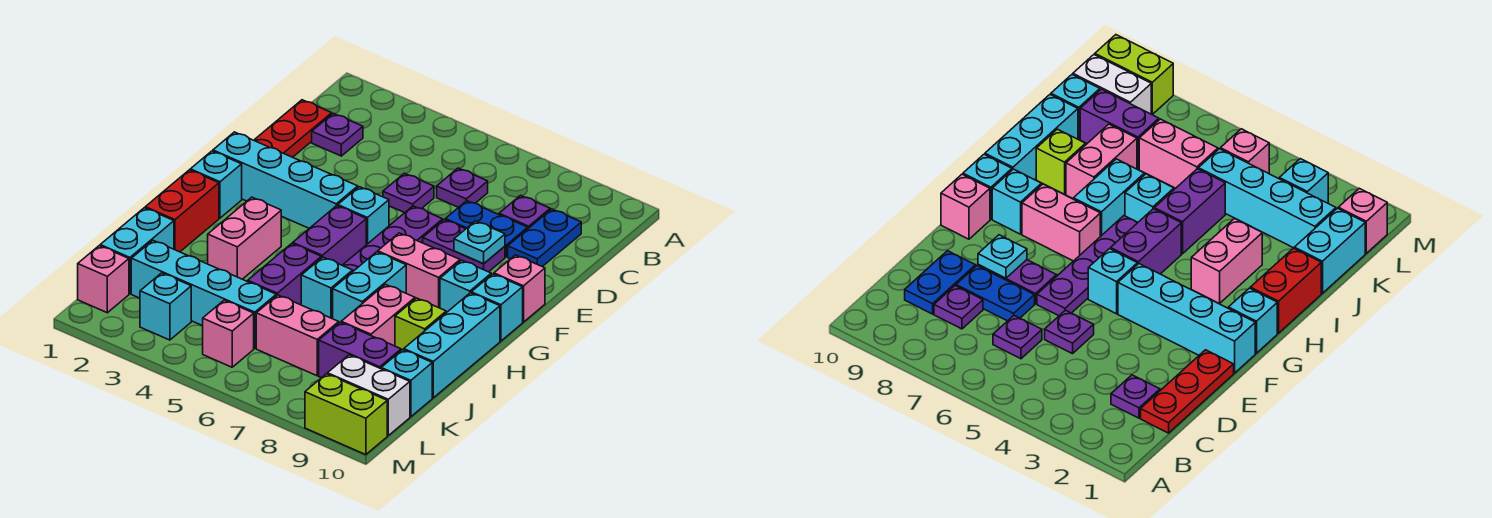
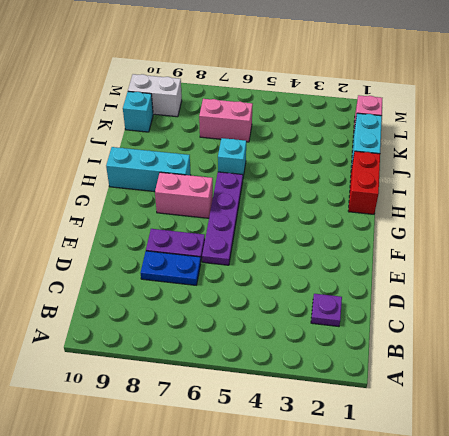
cyan brick H8:H10 level 1 -> cyan brick H10:J10 level 1
none -> red plate C1:E1 level 1
none -> purple plate C6 level 1
none -> purple plate C8 level 1
none -> blue plate C9:D9 level 1

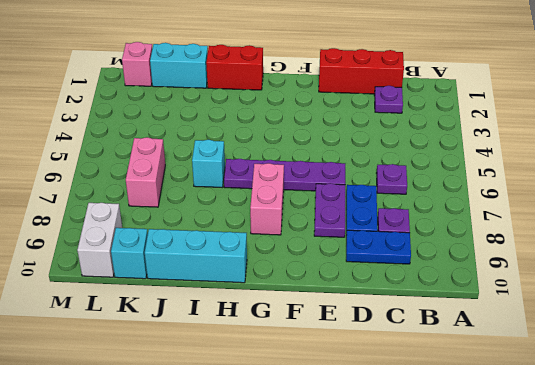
red brick C1:E1 level 1 -> red plate C1:E1 level 1
none -> purple plate D5 level 1
none -> cyan brick F1:F4 level 1
none -> cyan brick F5 level 1
none -> pink brick F10 level 1

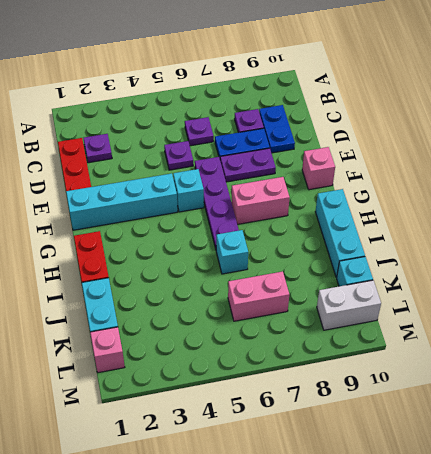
none -> cyan brick G1 level 1
none -> purple brick G5:H5 level 1
none -> cyan brick G9 level 1
none -> cyan brick G10 level 1

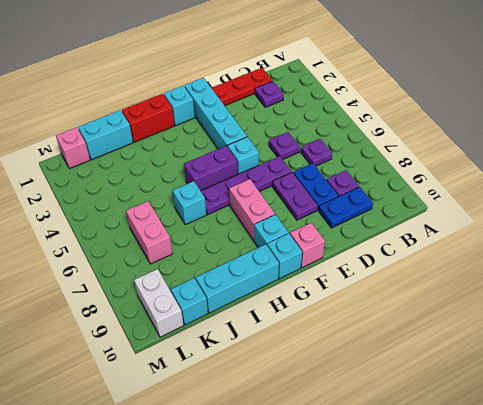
none -> pink brick H3:I3 level 1
none -> cyan brick H7:I7 level 1
none -> purple brick I5:J5 level 1
none -> pink brick I8:J8 level 1

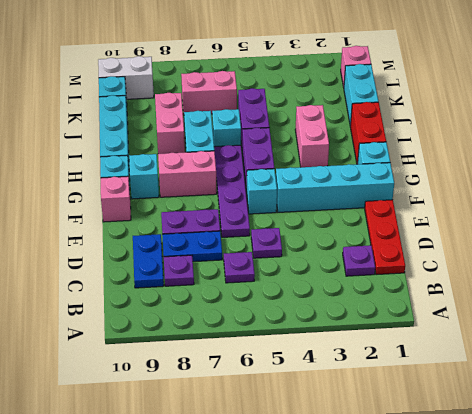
none -> lime brick I9 level 1
none -> cyan brick K2:K5 level 1
none -> purple brick K8:K9 level 1
none -> cyan brick L3 level 1

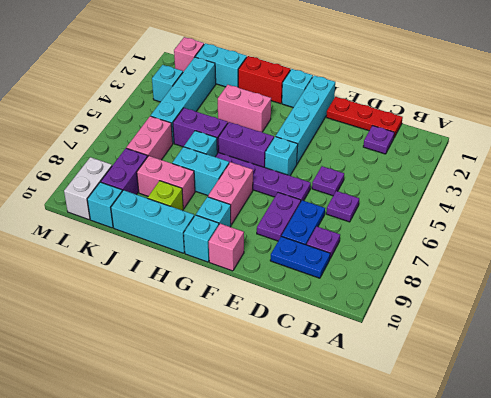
none -> pink brick L5 level 1
none -> lime brick M9:M10 level 1
none -> cyan plate E8 level 2

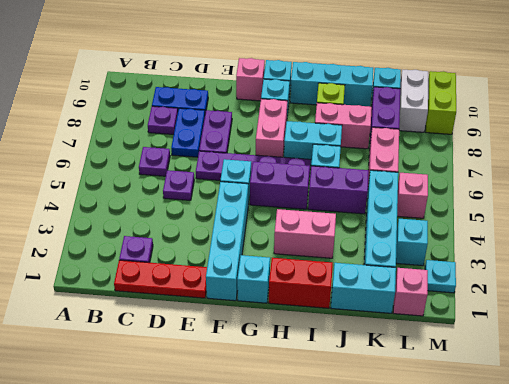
cyan plate M2 level 1 -> cyan plate E8 level 2

